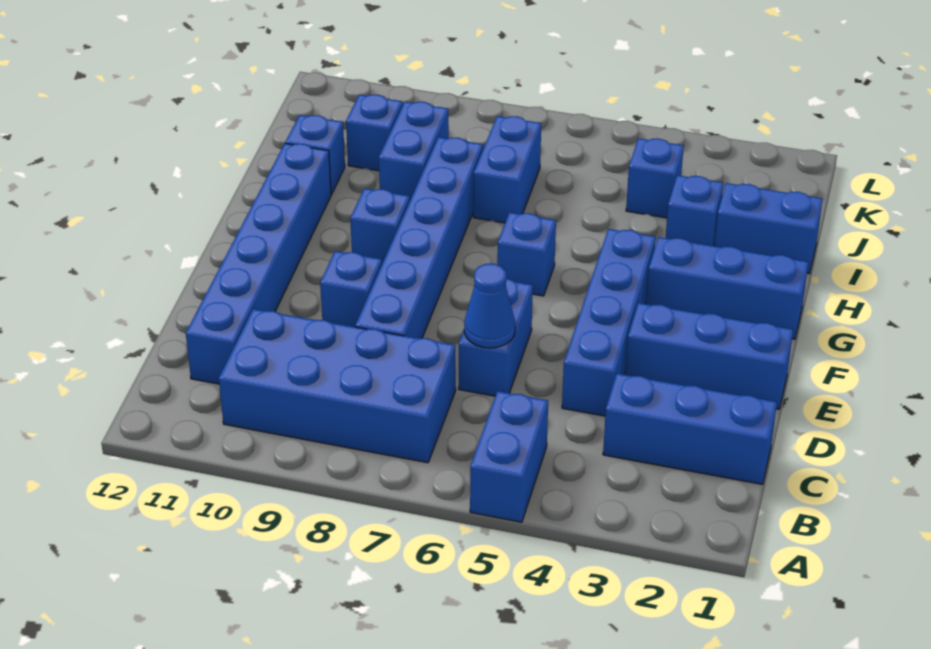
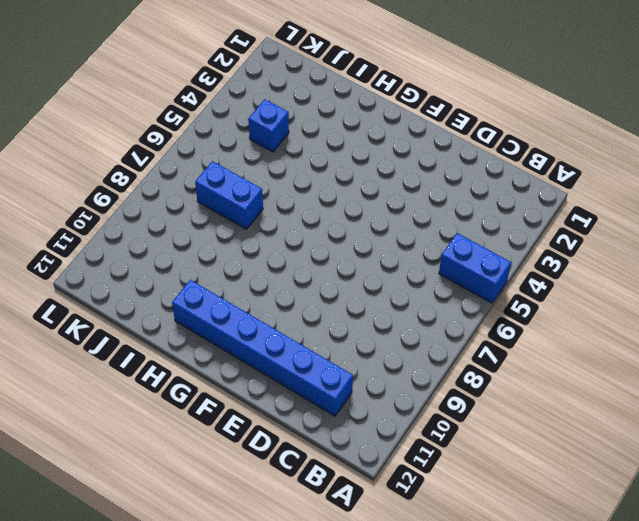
none -> blue brick B7:C10 level 1
none -> blue brick C1:C3 level 1
none -> blue brick D4:G4 level 1

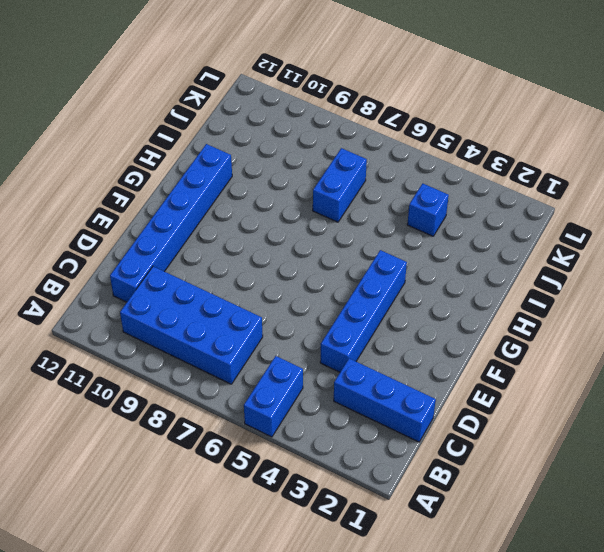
none -> blue brick D6:E6 level 1
none -> blue brick D8:I8 level 1
none -> blue brick E1:E3 level 1

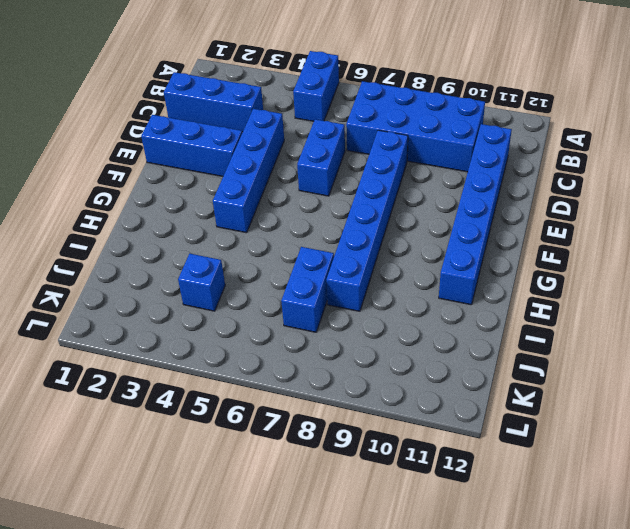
none -> blue brick E9 level 1
none -> blue brick G1:G3 level 1
none -> blue brick G6 level 1

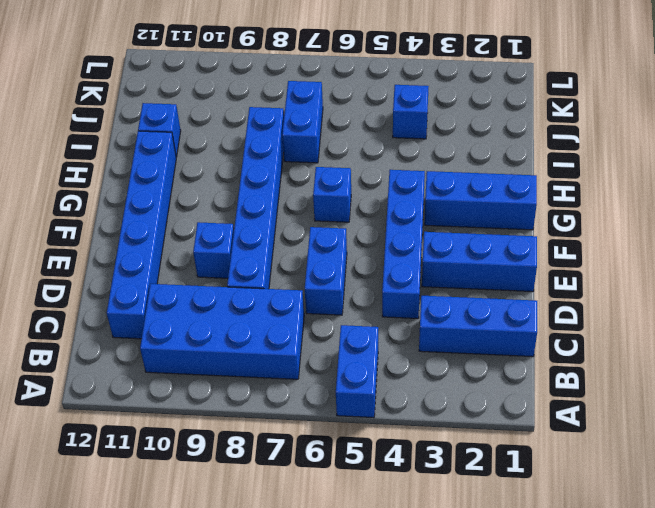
none -> blue brick G9 level 1
none -> blue brick I1:I2 level 1
none -> blue brick I3 level 1

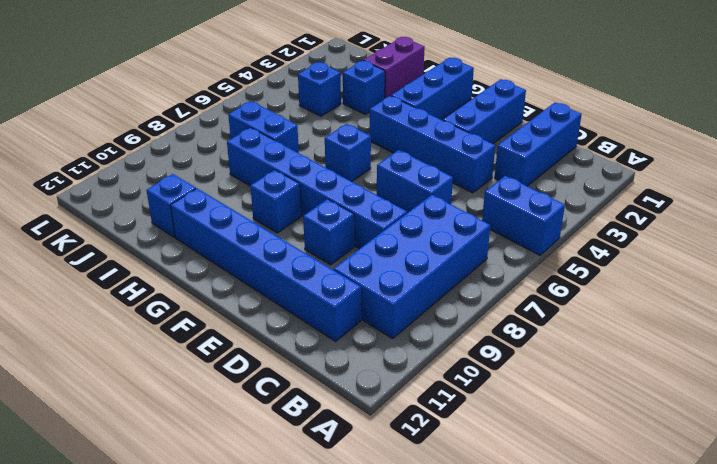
purple brick I1:I2 level 1 -> blue brick I1:I2 level 1
none -> blue brick I9:J9 level 1
none -> blue brick J10 level 1
none -> blue cone D6 level 2

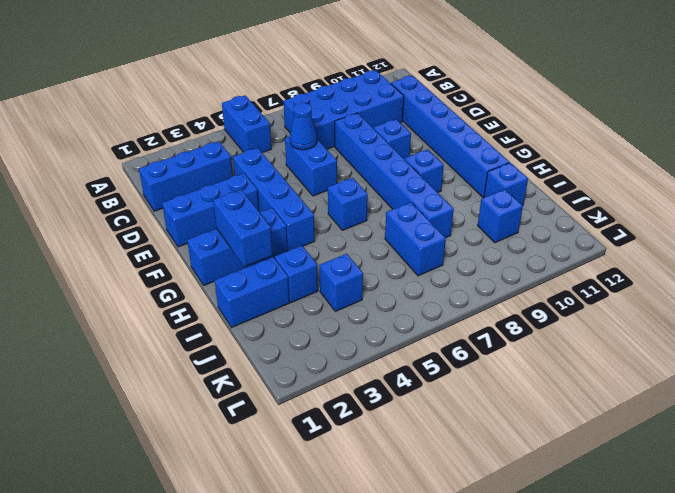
blue brick G2:H2 level 2 -> blue brick I9:J9 level 1

